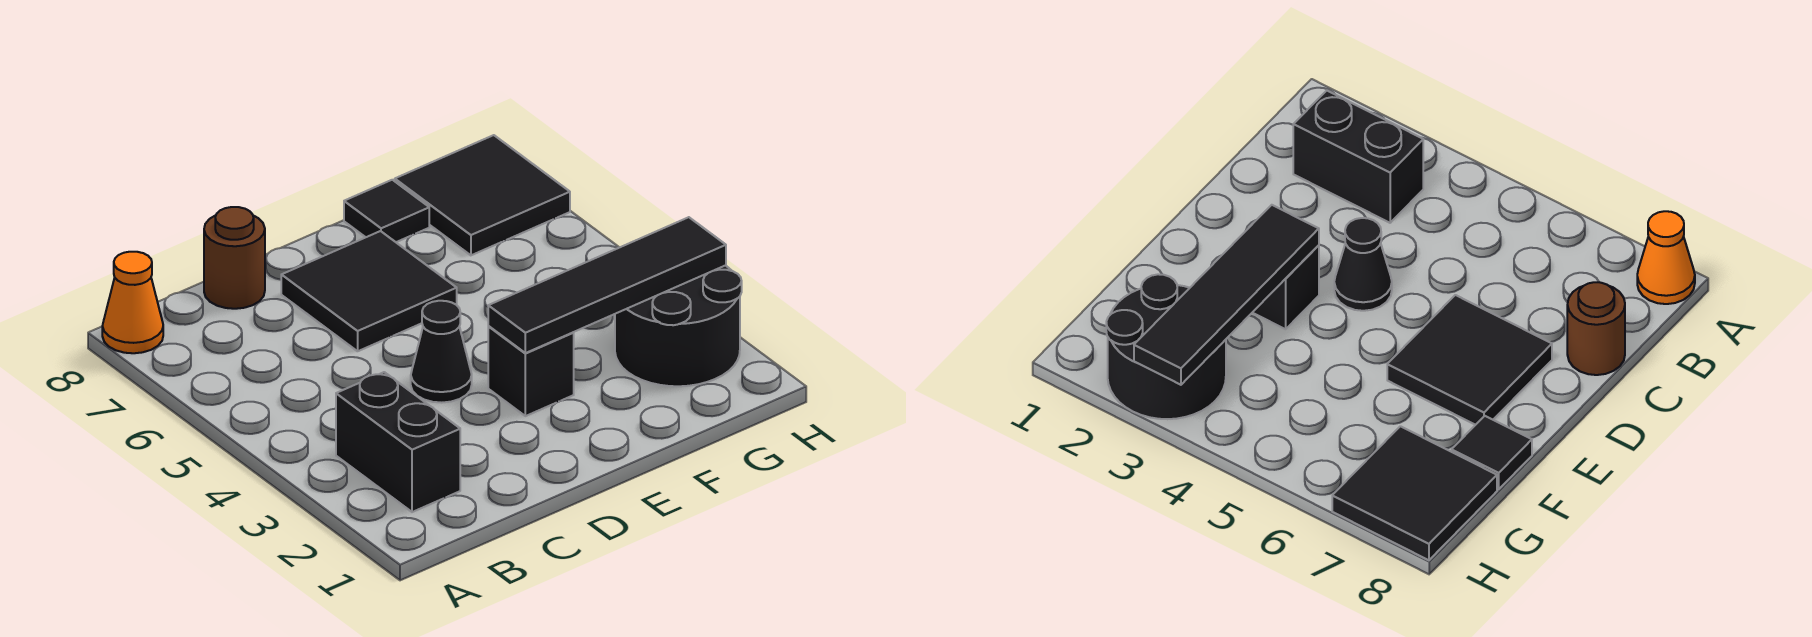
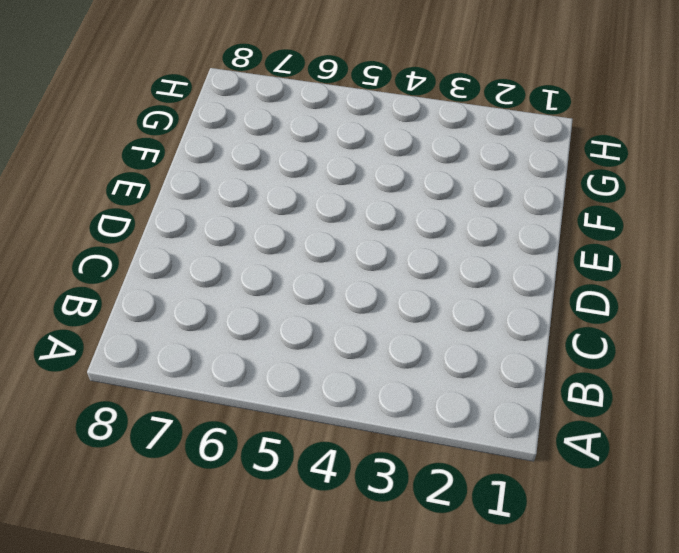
none -> orange cone A8 level 1
none -> black brick B2:B3 level 1

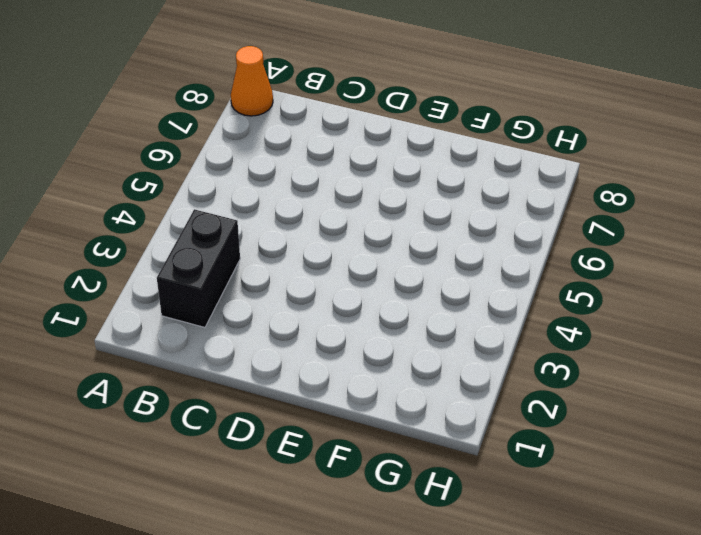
none -> brown round brick C8 level 1
none -> black cone D4 level 1

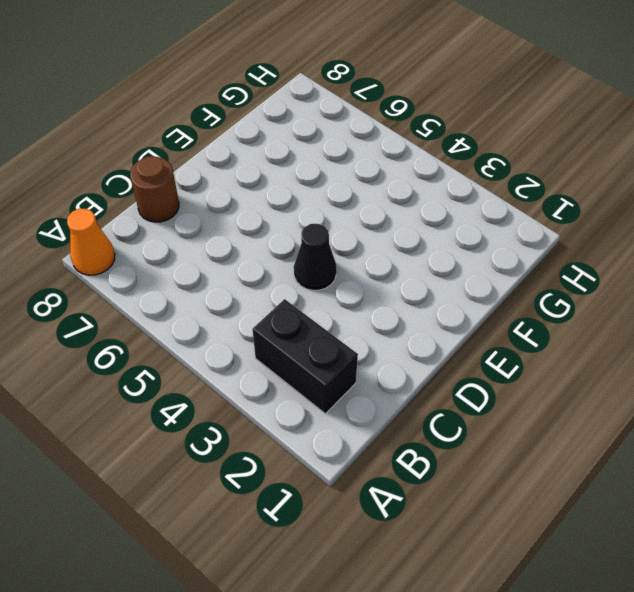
none -> black tile D6:E7 level 1
none -> black brick E3 level 1

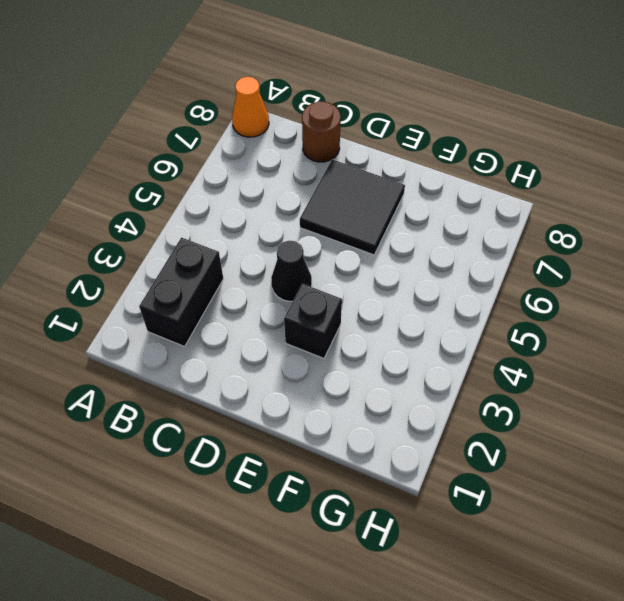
none -> black tile F8 level 1
none -> black round brick G2:H3 level 1

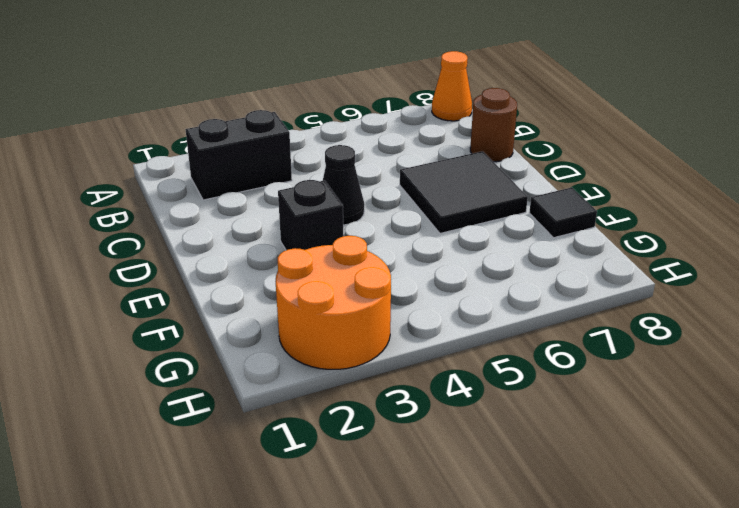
orange round brick G2:H3 level 1 -> black round brick G2:H3 level 1
none -> black tile G7:H8 level 1
none -> black tile E3:H3 level 2

